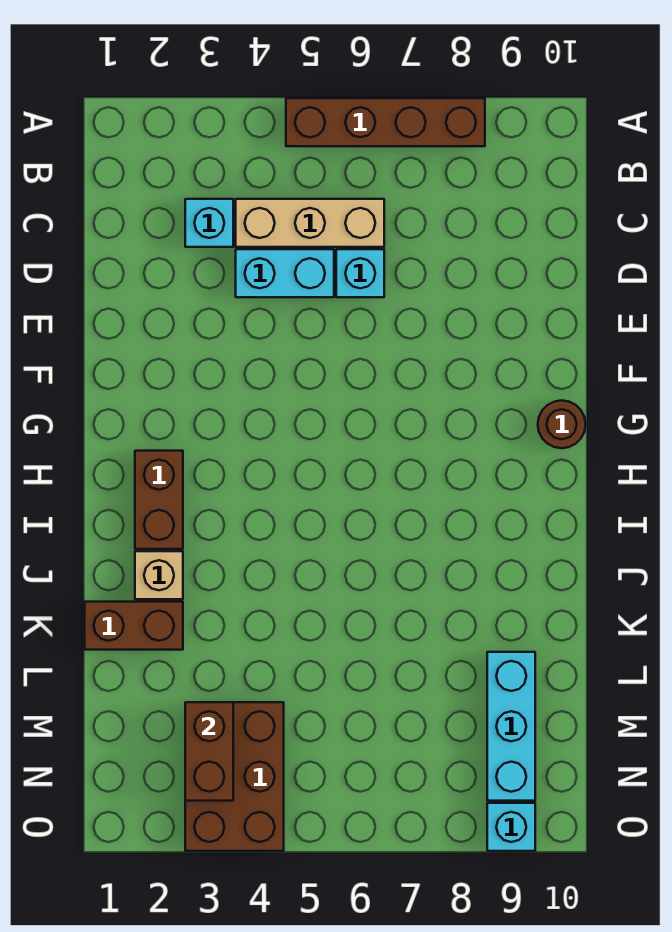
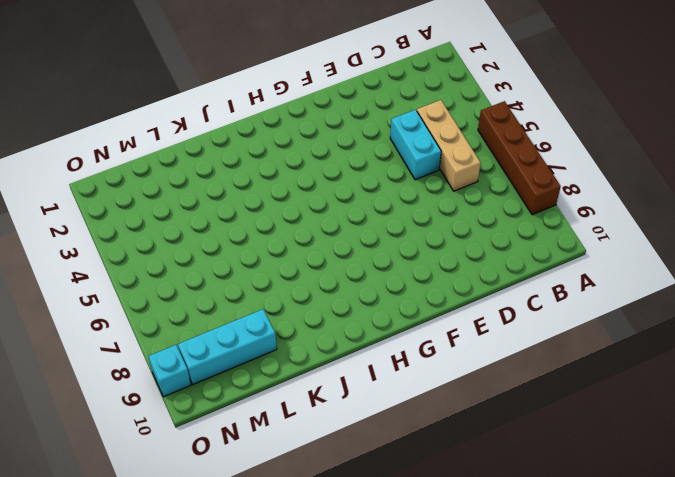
none -> cyan brick C3 level 1
none -> cyan brick D6 level 1
none -> brown round brick G10 level 1

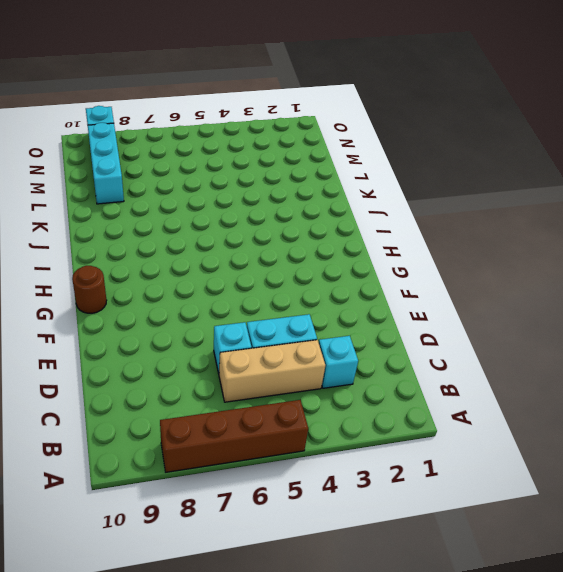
none -> brown brick H2:I2 level 1
none -> tan brick J2 level 1
none -> brown brick K1:K2 level 1

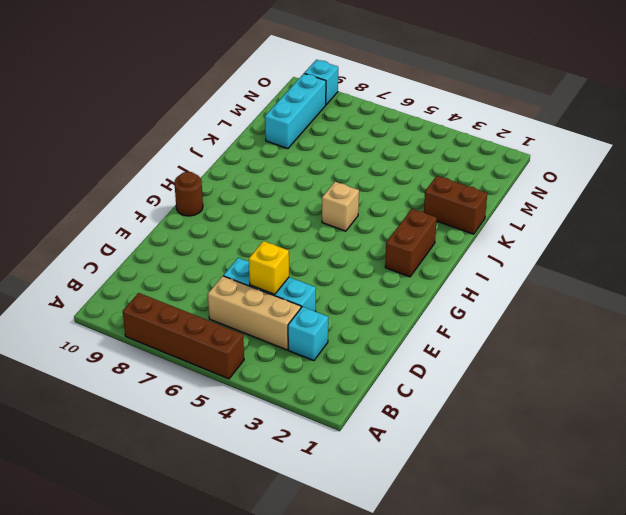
yellow brick D5 level 2 -> none
tan brick I5 level 1 -> tan brick J2 level 1
none -> brown brick M3:O4 level 1
none -> brown brick M3:N3 level 2

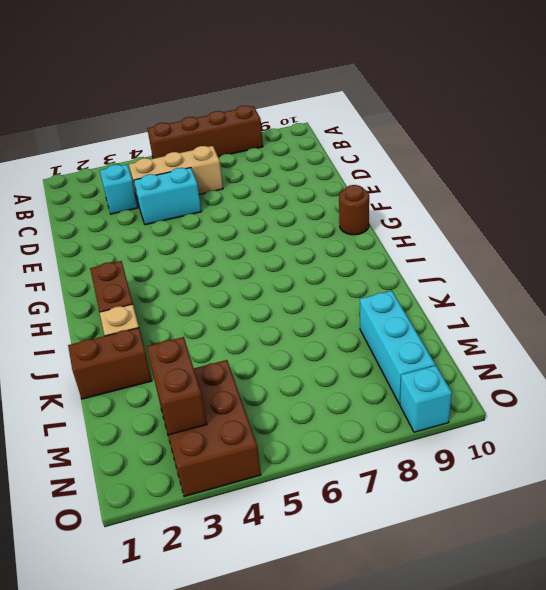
none -> cyan brick D6 level 1

